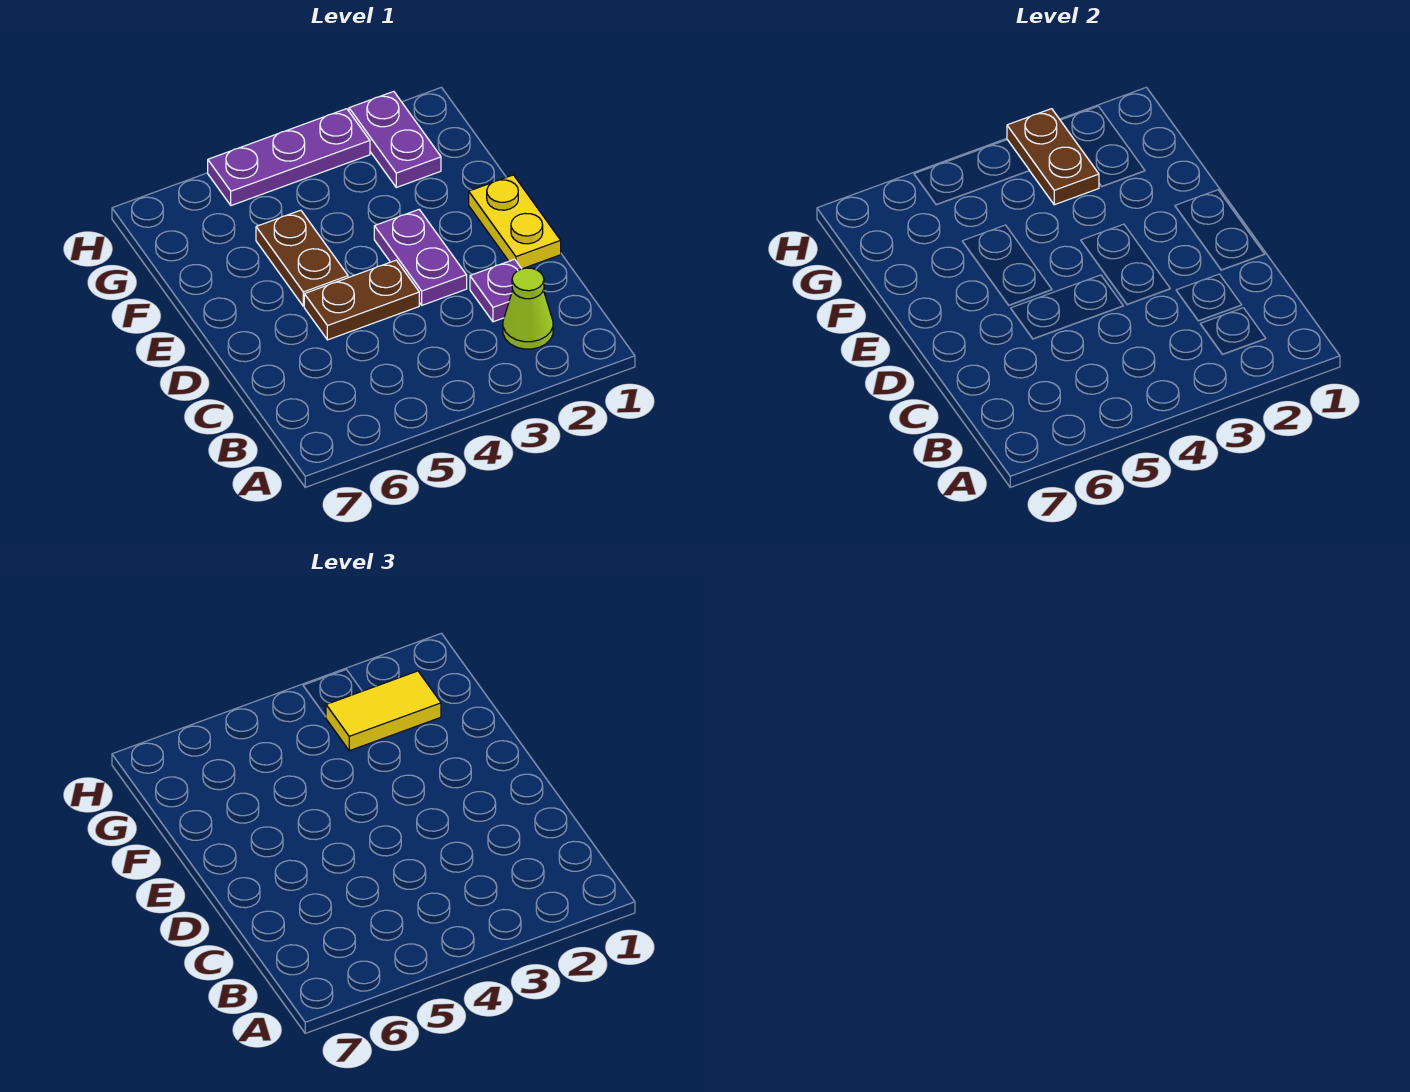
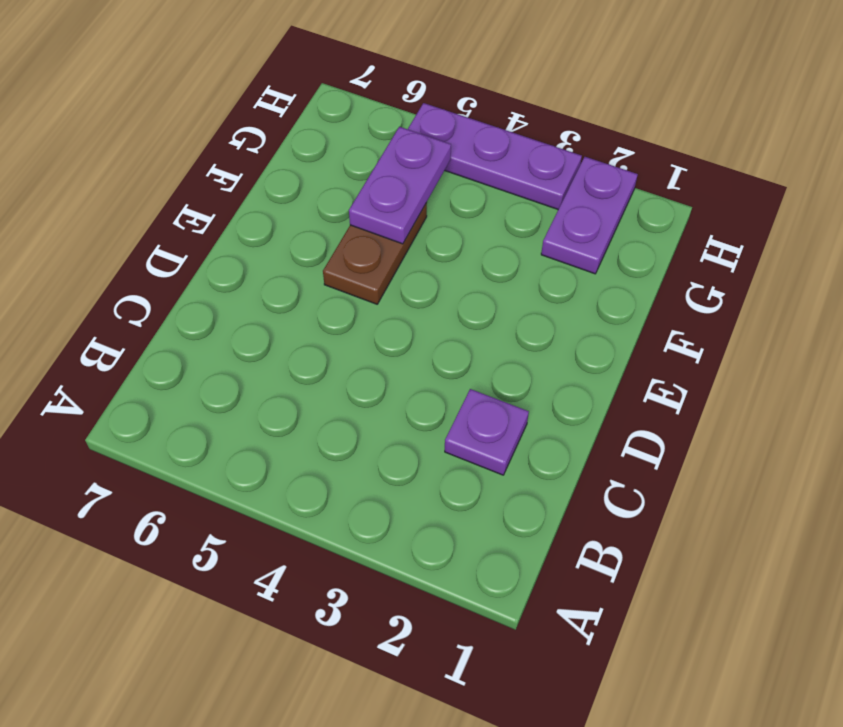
purple plate F5:G5 level 2 -> purple plate D3:E3 level 1
none -> lime cone B2 level 1
none -> yellow plate D1:E1 level 1

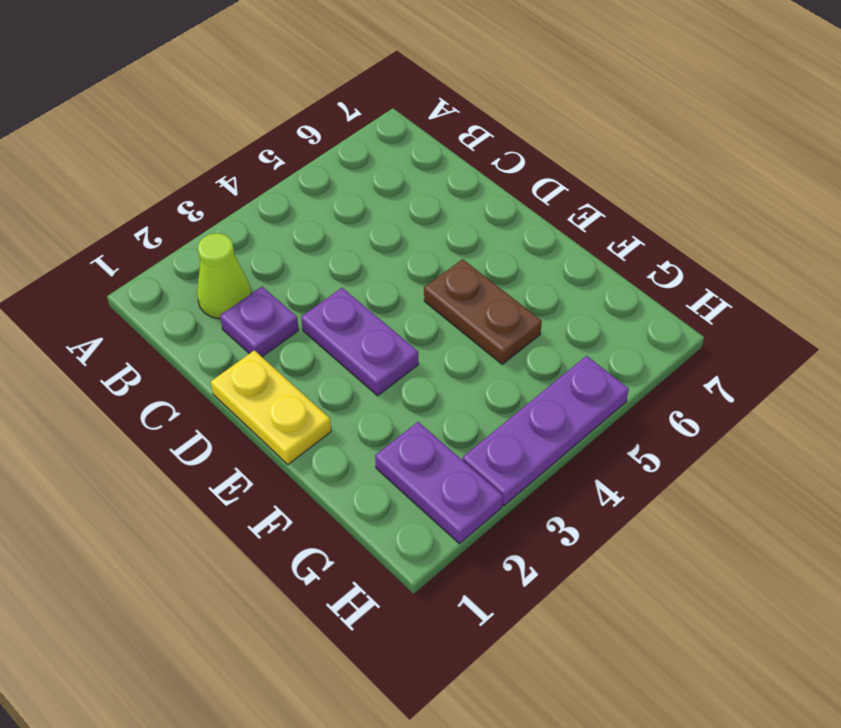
none -> brown plate D4:D5 level 1
none -> brown plate G3:H3 level 2

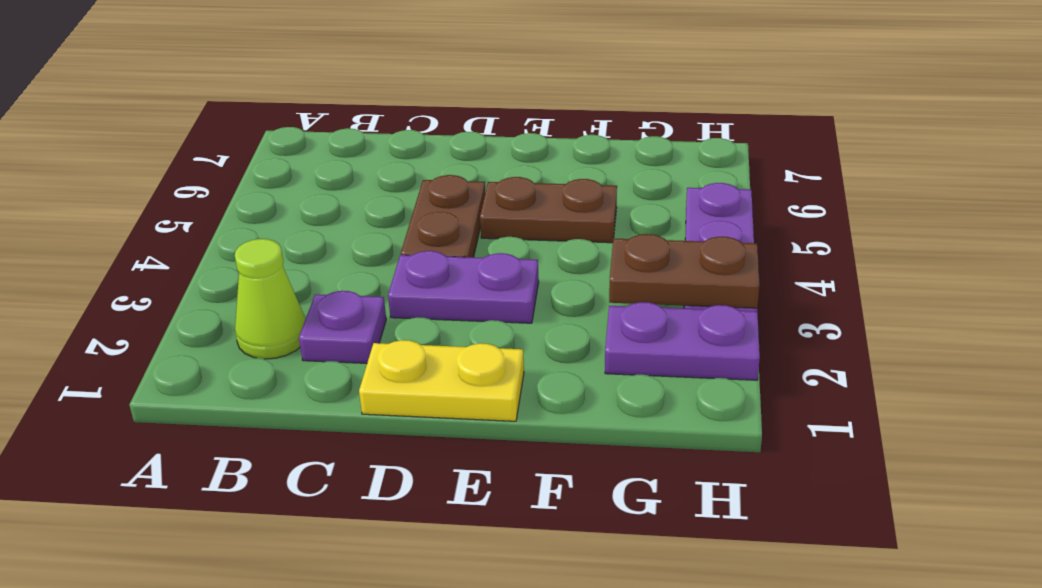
none -> yellow tile G2:G3 level 3

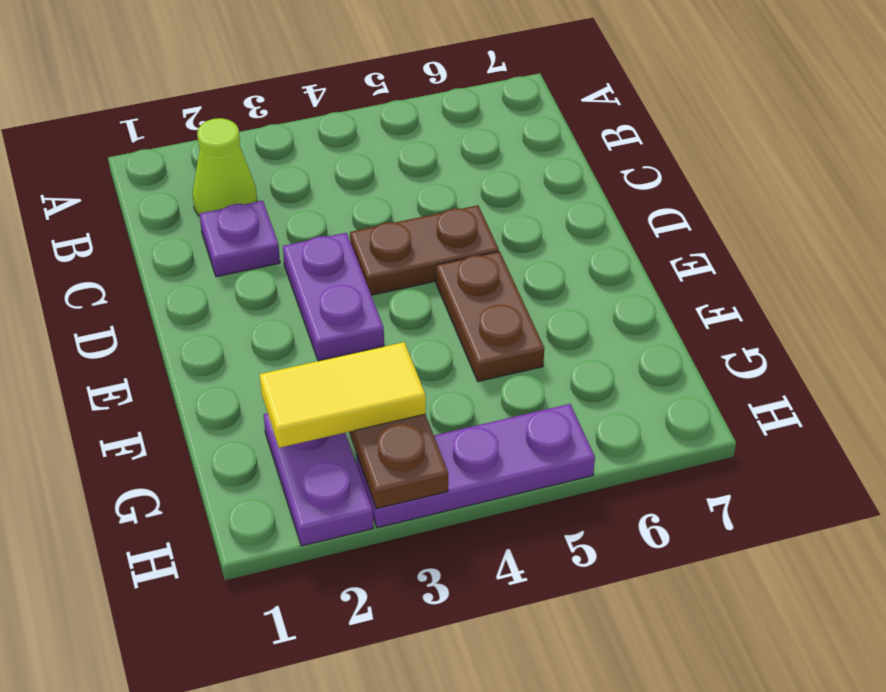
none -> yellow plate D1:E1 level 1

